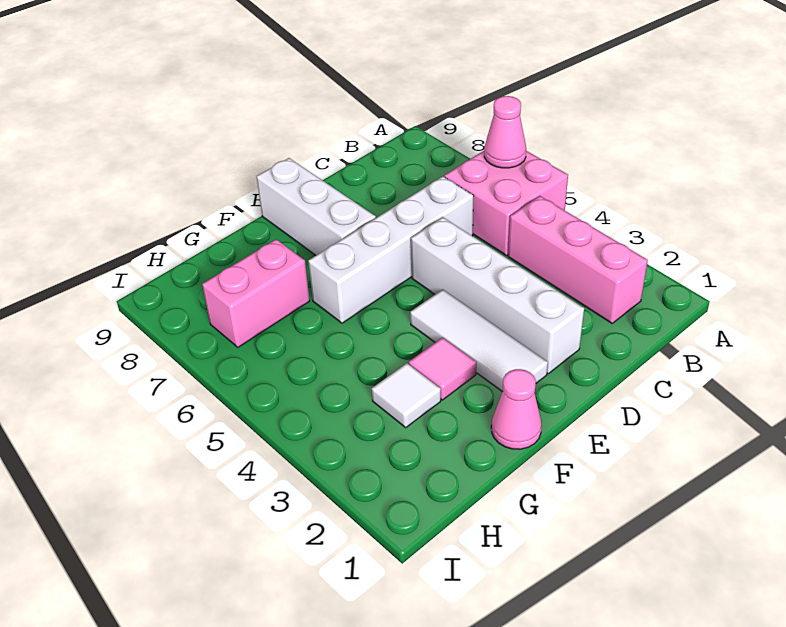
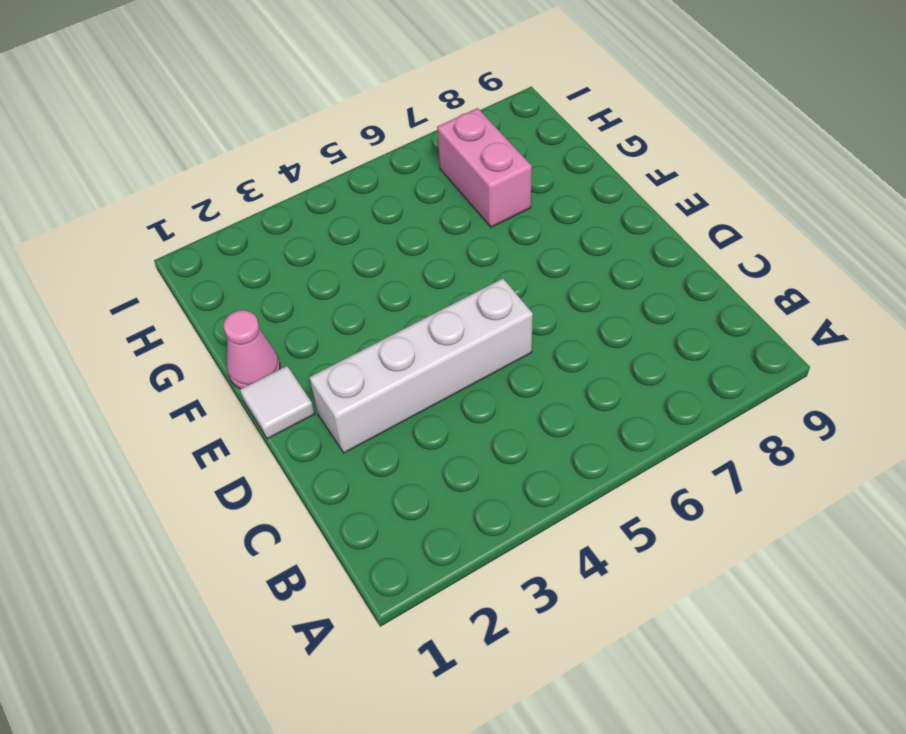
white tile E1 level 1 -> white tile G3 level 1
none -> pink brick A5:B6 level 1
none -> pink brick B2:B4 level 1

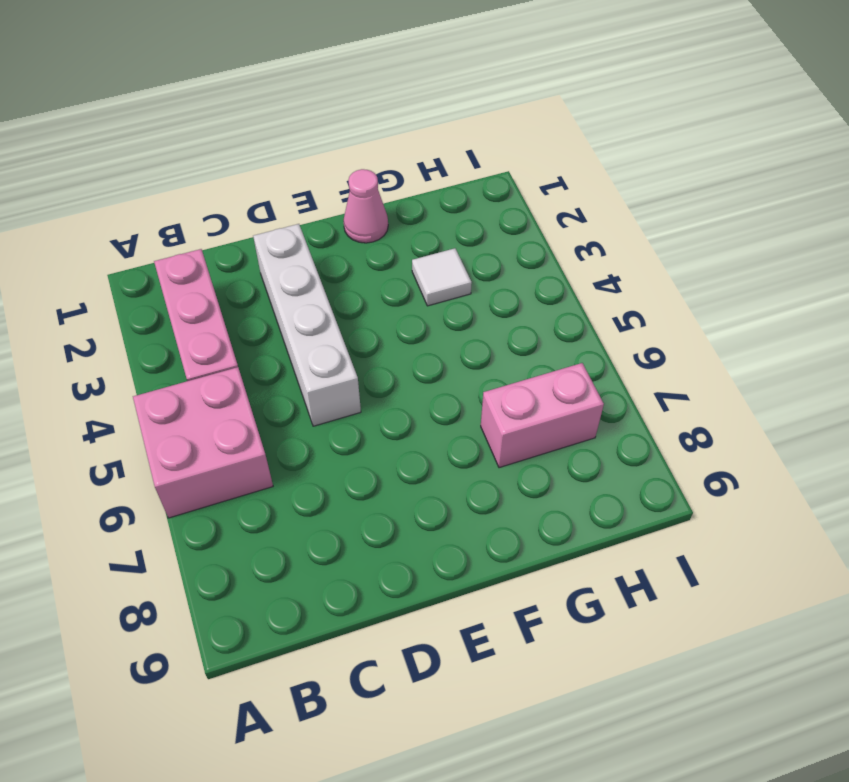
none -> white brick C6:F6 level 1
none -> white tile E2:E4 level 1

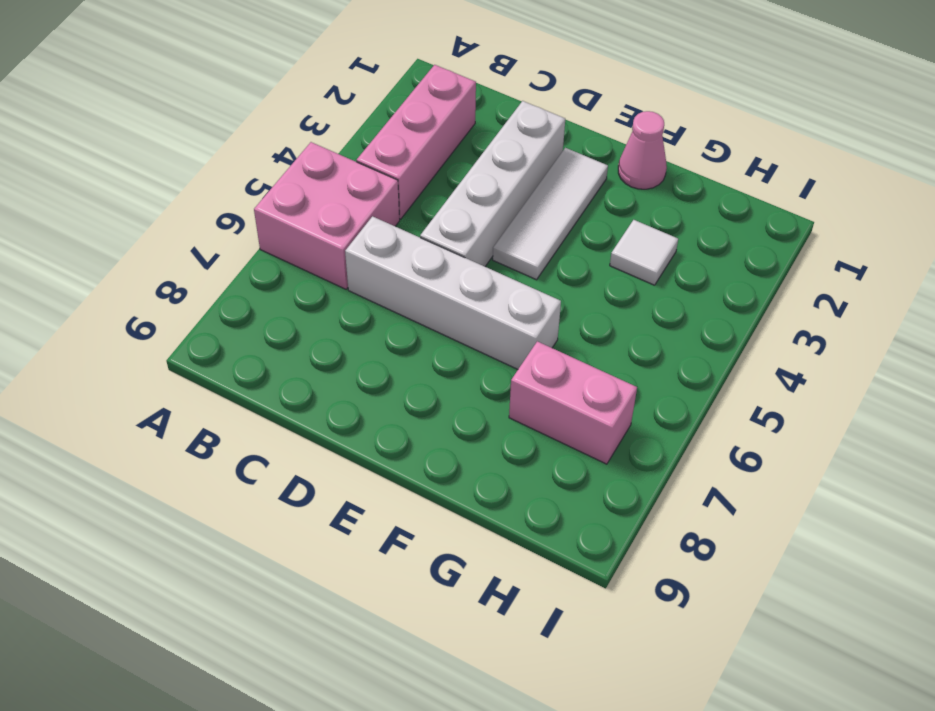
none -> white brick E7:E9 level 1
none -> pink tile F3 level 1

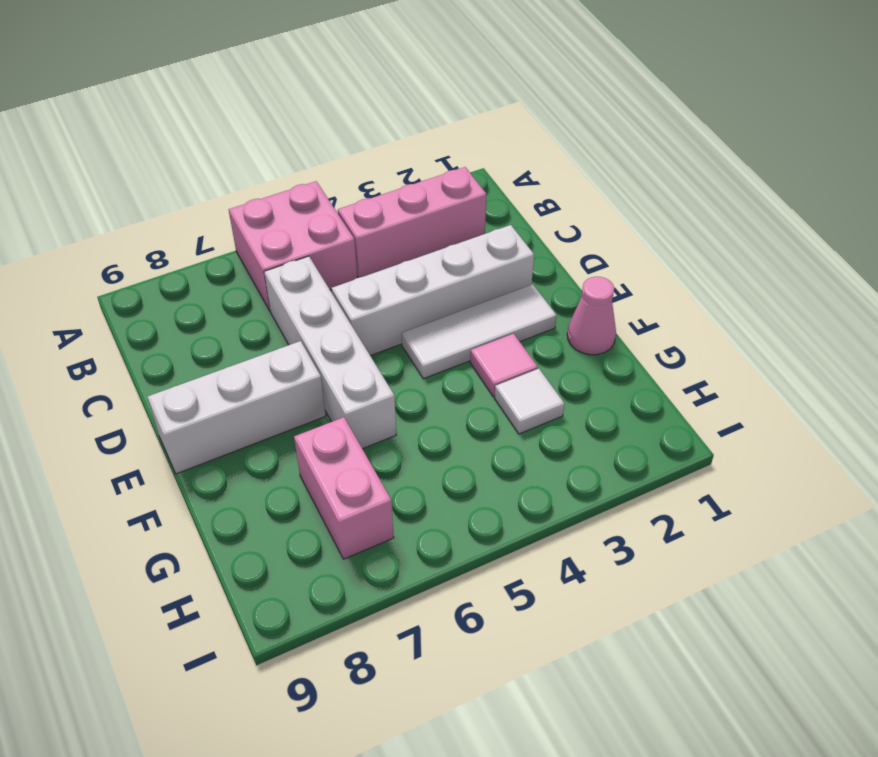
none -> pink cone A6 level 2

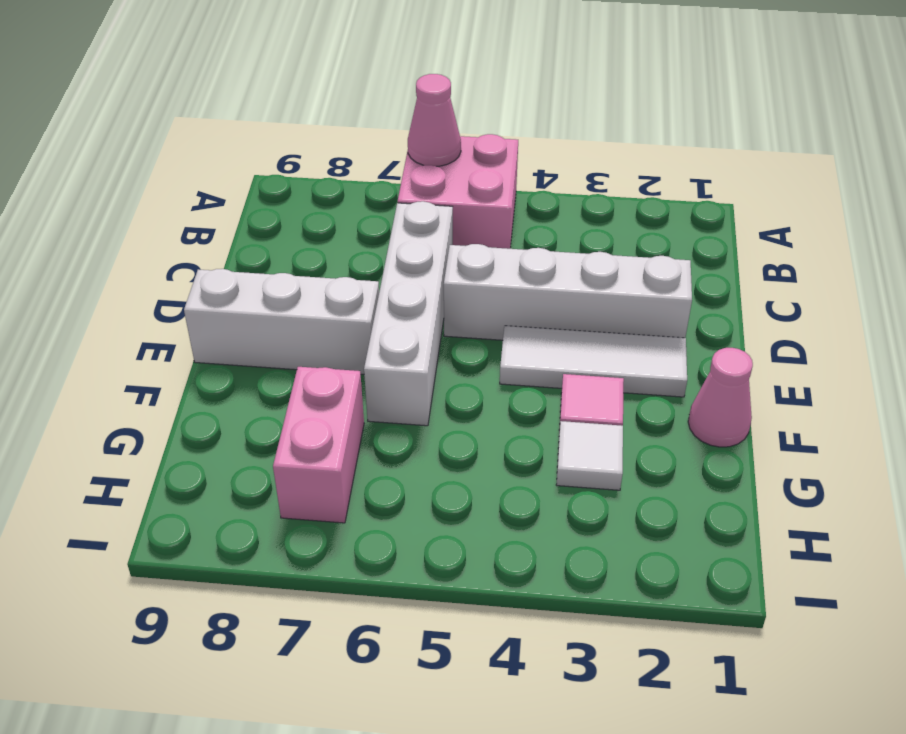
none -> pink brick B2:B4 level 1

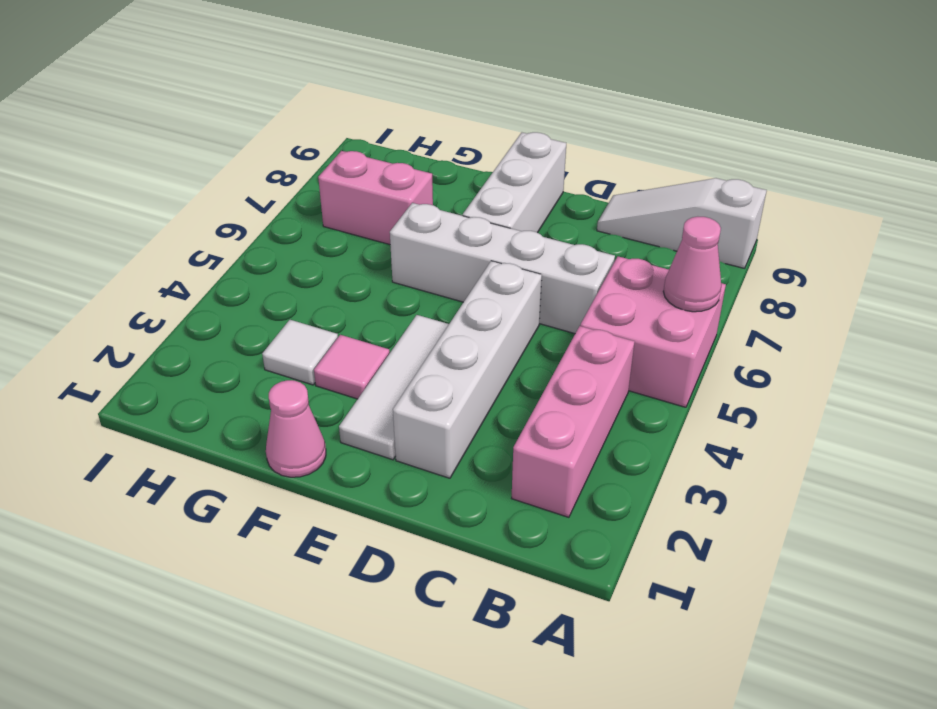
white slope A9:C9 level 1 top A -> none

